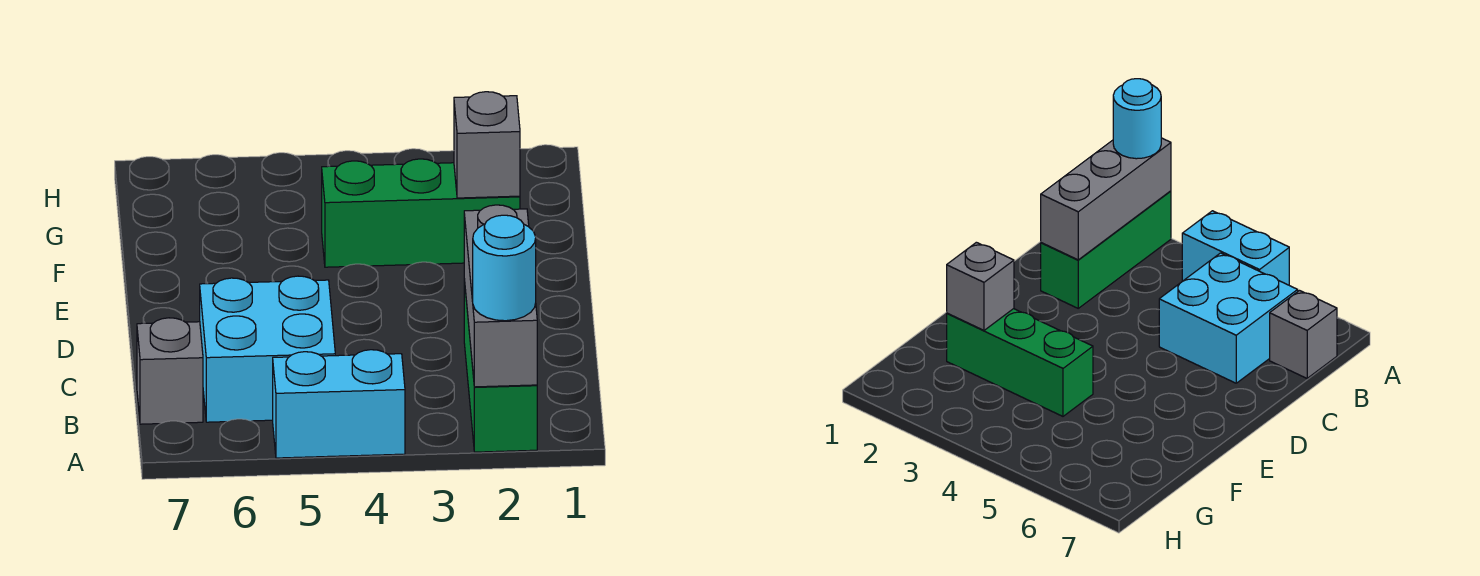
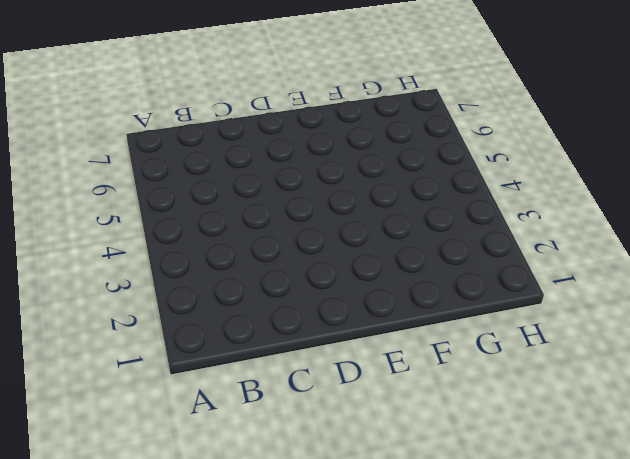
none -> green brick A2:C2 level 1
none -> cyan brick A4:A5 level 1

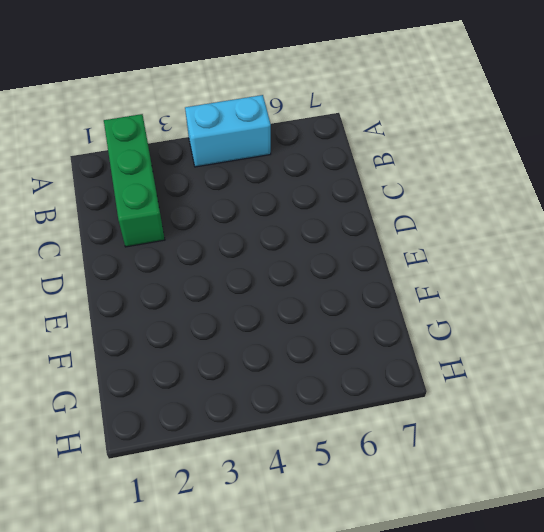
none -> cyan brick B5:C6 level 1
none -> grey brick B7 level 1

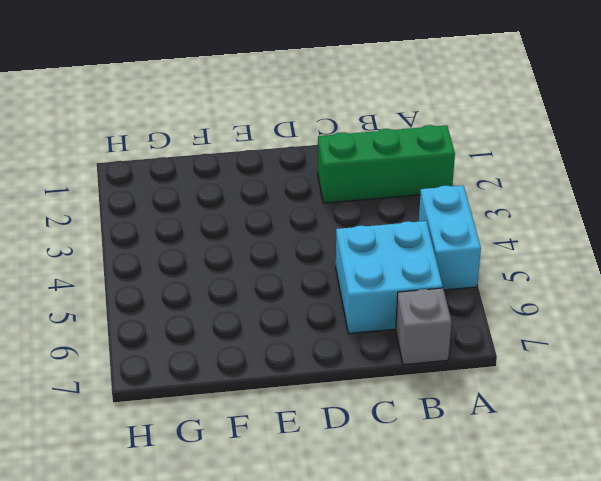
none -> green brick F2:F4 level 1
none -> grey brick A2:C2 level 2

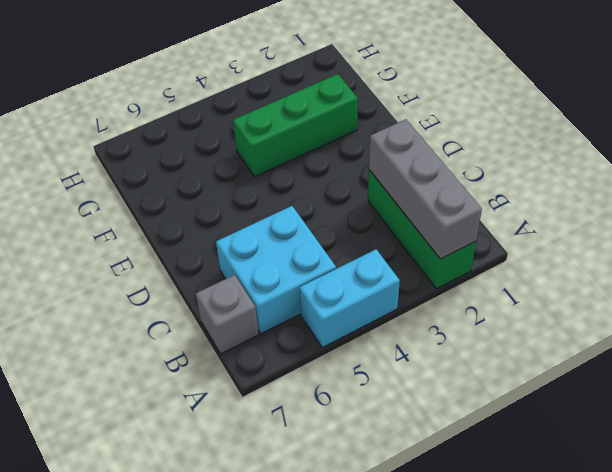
none -> grey brick F2 level 2
none -> cyan round brick A2 level 3

